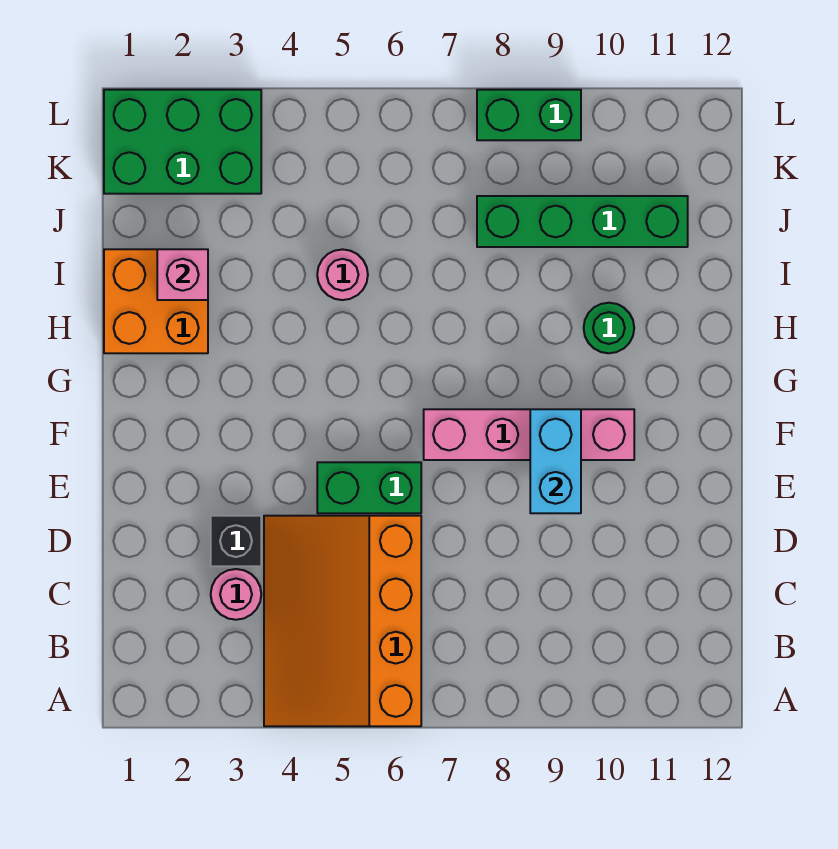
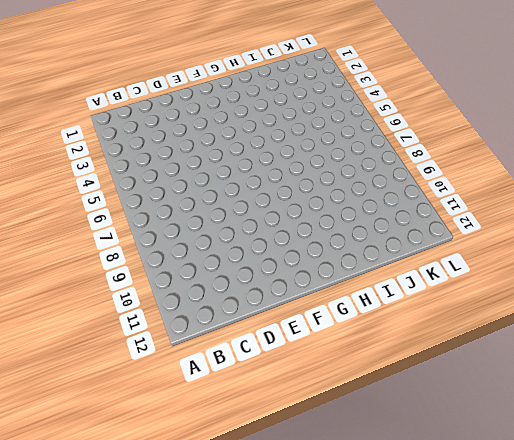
none -> orange slope A4:D6 level 1 top 6
none -> pink round brick C3 level 1
none -> black brick D3 level 1

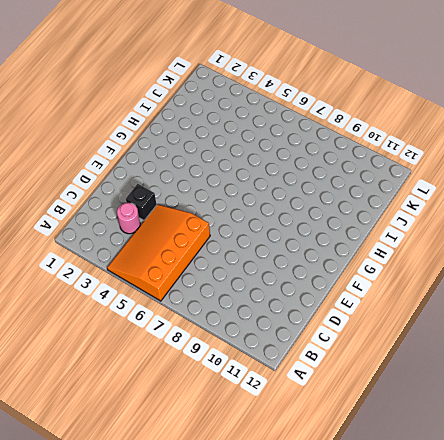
none -> green brick E5:E6 level 1
none -> pink brick F7:F10 level 1
none -> orange brick H1:I2 level 1

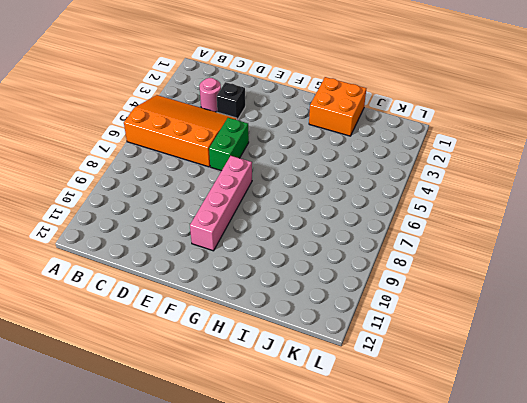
none -> green round brick H10 level 1
none -> pink round brick I5 level 1
none -> green brick J8:J11 level 1

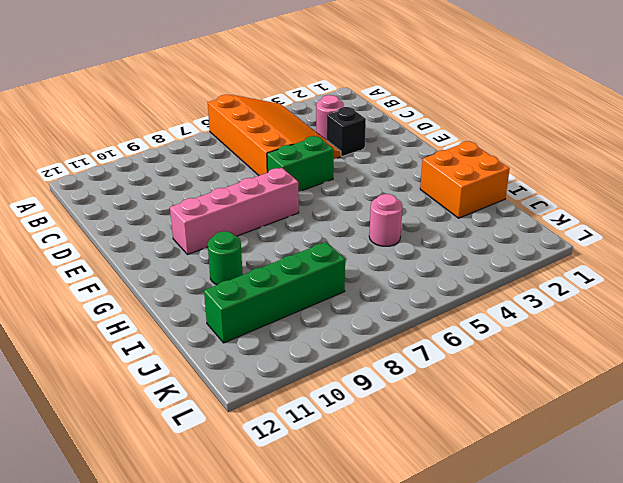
none -> green brick K1:L3 level 1
none -> green brick L8:L9 level 1
none -> cyan brick E9:F9 level 2

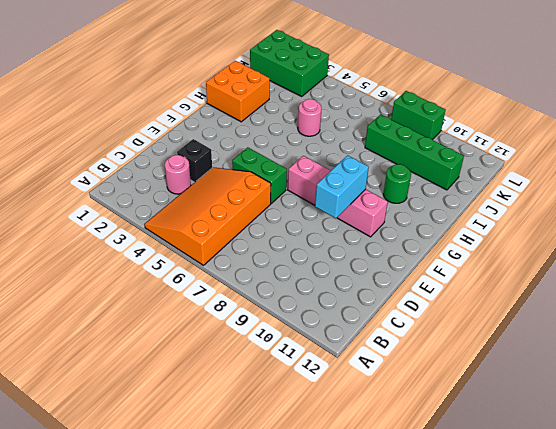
none -> pink brick I2 level 2

